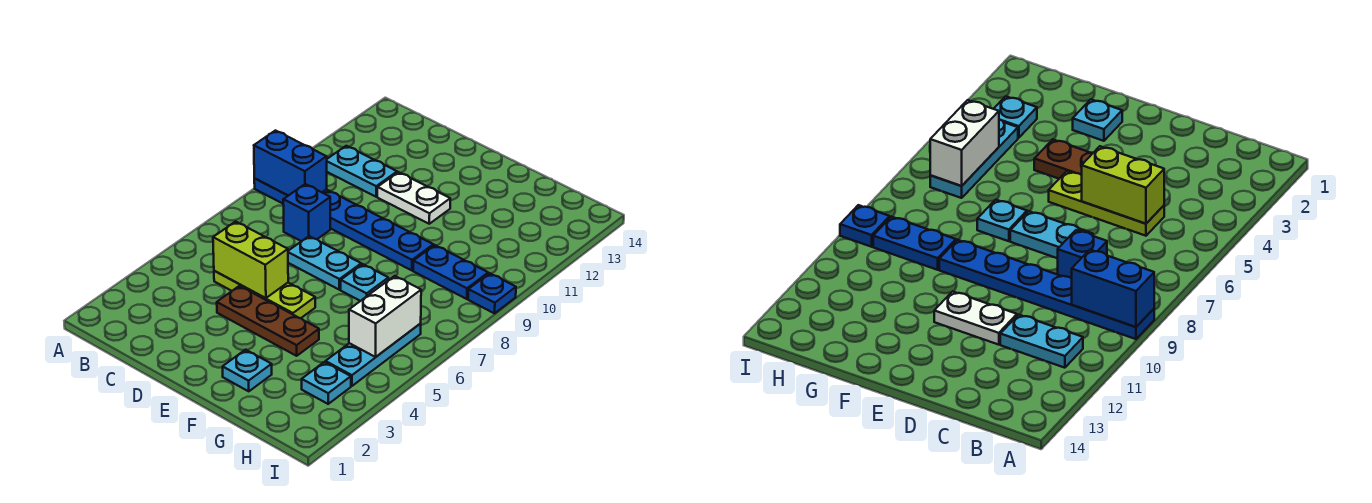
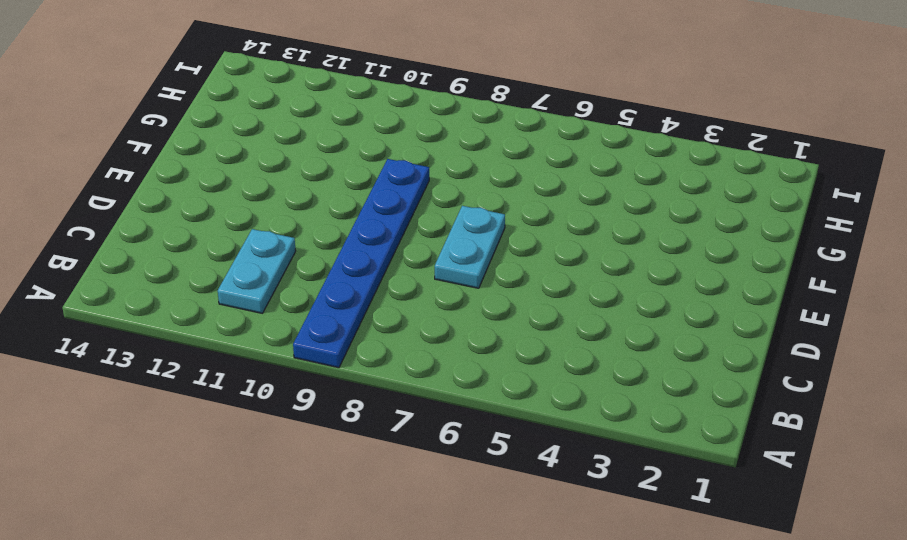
none -> lime plate C5:E5 level 1
none -> blue brick C8 level 1
none -> brown plate D4:F4 level 1

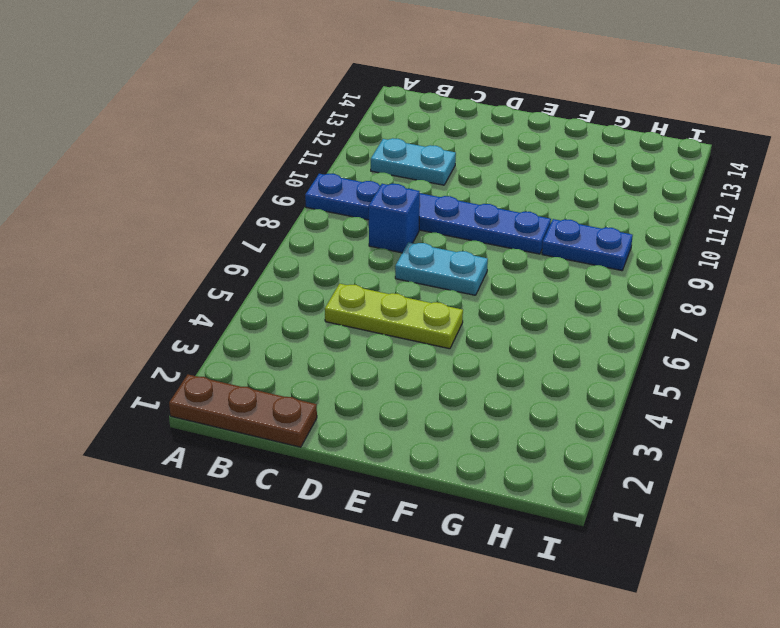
brown plate A1:C1 level 1 -> brown plate D4:F4 level 1
none -> white plate D11:E11 level 1
none -> cyan plate F2 level 1
none -> cyan plate F7 level 1

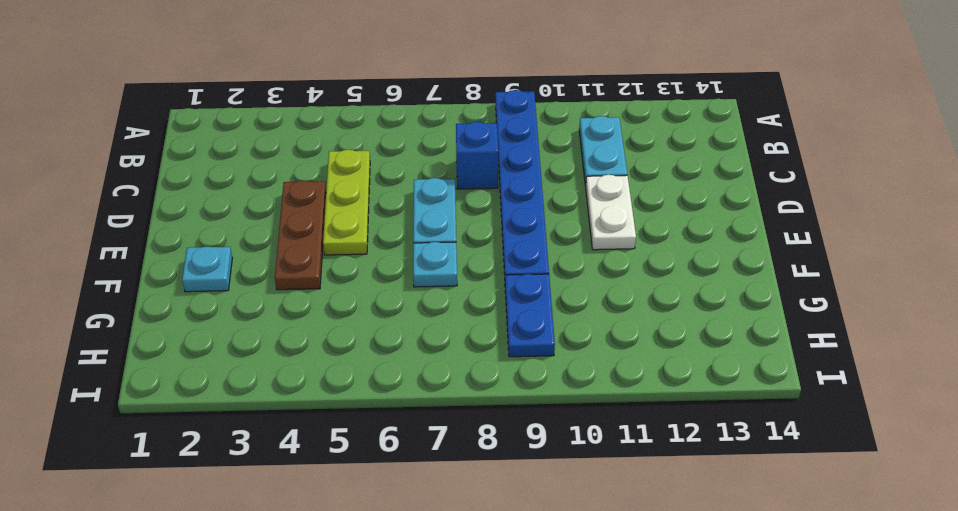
none -> cyan plate H3 level 1
none -> cyan plate H4:H6 level 1
none -> blue plate I9 level 1

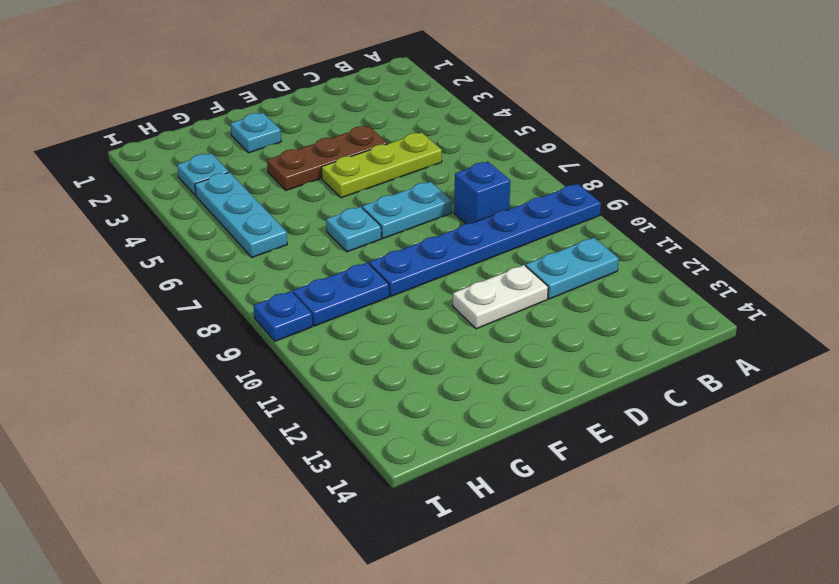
none -> blue brick A9:B9 level 2
none -> lime brick C5:D5 level 2
none -> white brick H5:H6 level 2

